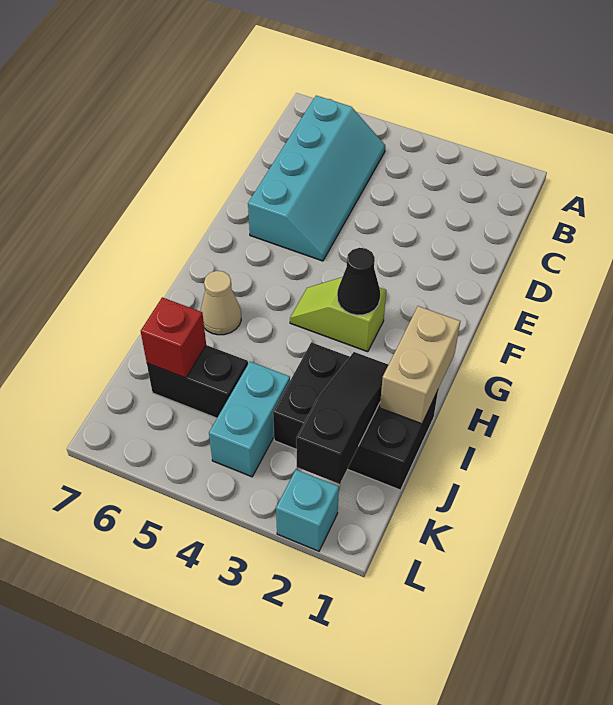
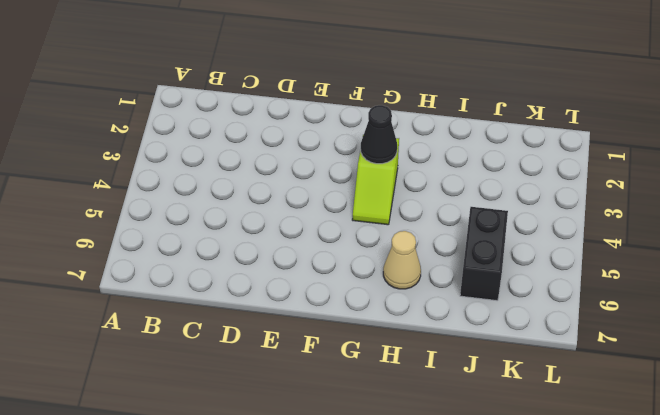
none -> cyan slope B5:E6 level 1 top 6
none -> black brick I1:J3 level 1

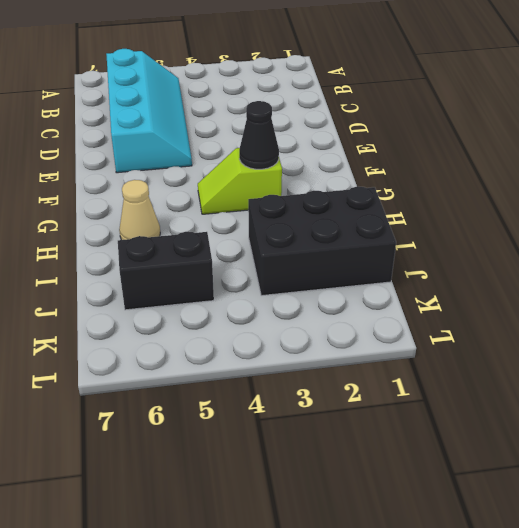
none -> cyan brick J4:K4 level 1
none -> cyan brick L2 level 1

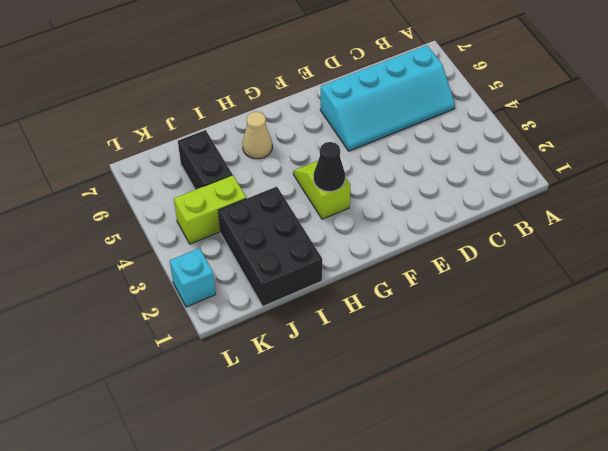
lime brick J4:K4 level 1 -> cyan brick J4:K4 level 1
none -> tan brick H1:I1 level 2
none -> black slope I2:K2 level 2 top K

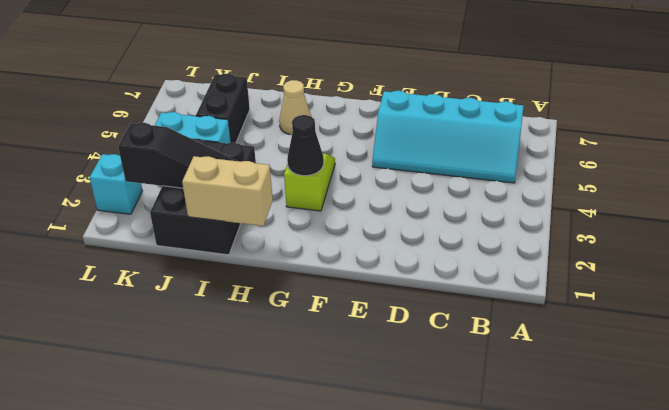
none -> red brick J6 level 2

